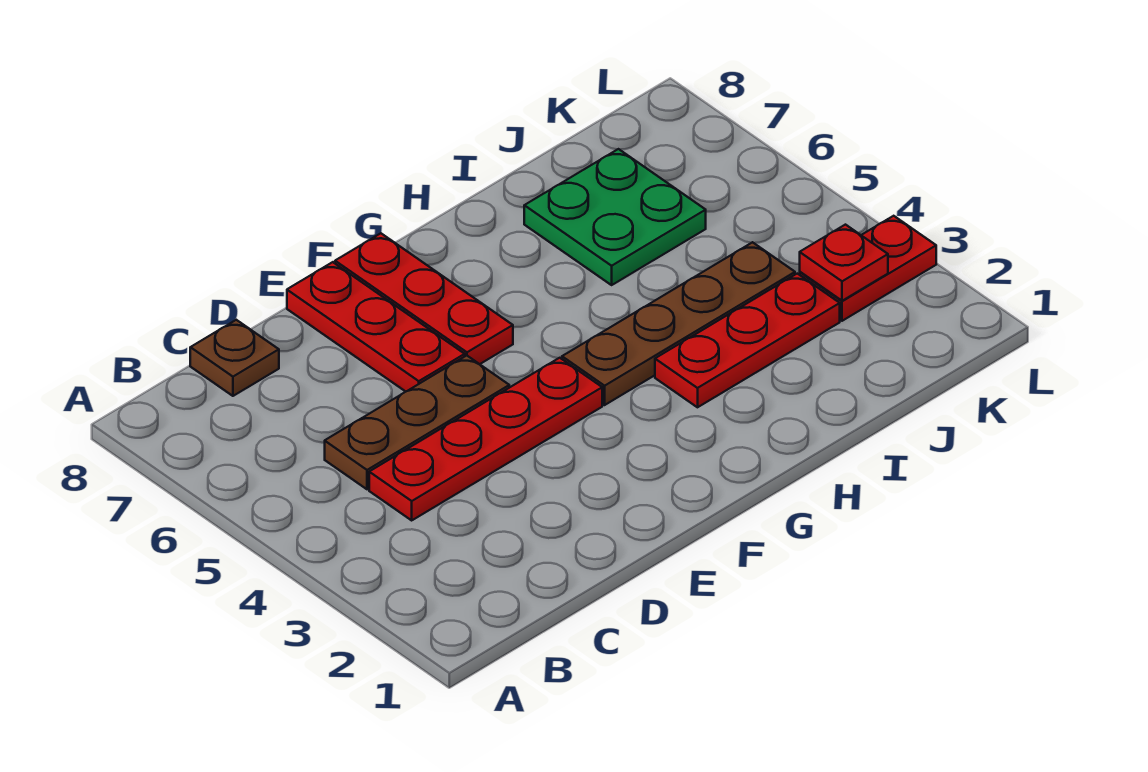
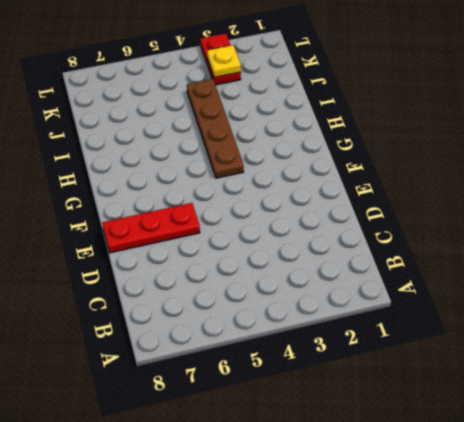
yellow plate K3 level 2 -> red plate K3 level 2
none -> red plate C4:F4 level 1
none -> brown plate C5:E5 level 1

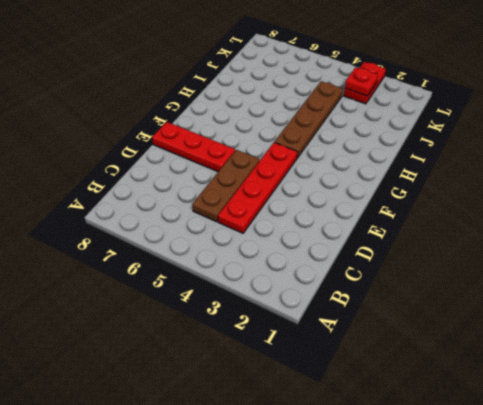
none -> brown plate C8 level 1
none -> red plate F6:F8 level 1

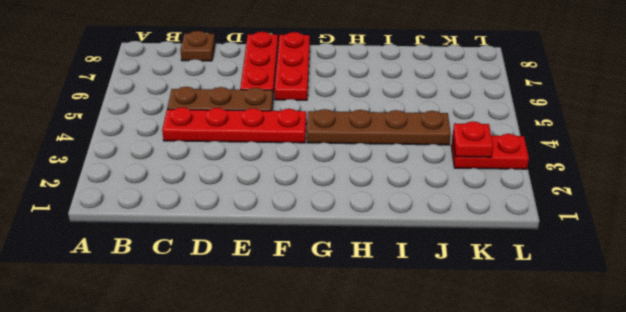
none -> red plate H3:J3 level 1
none -> green plate I6:J7 level 1

